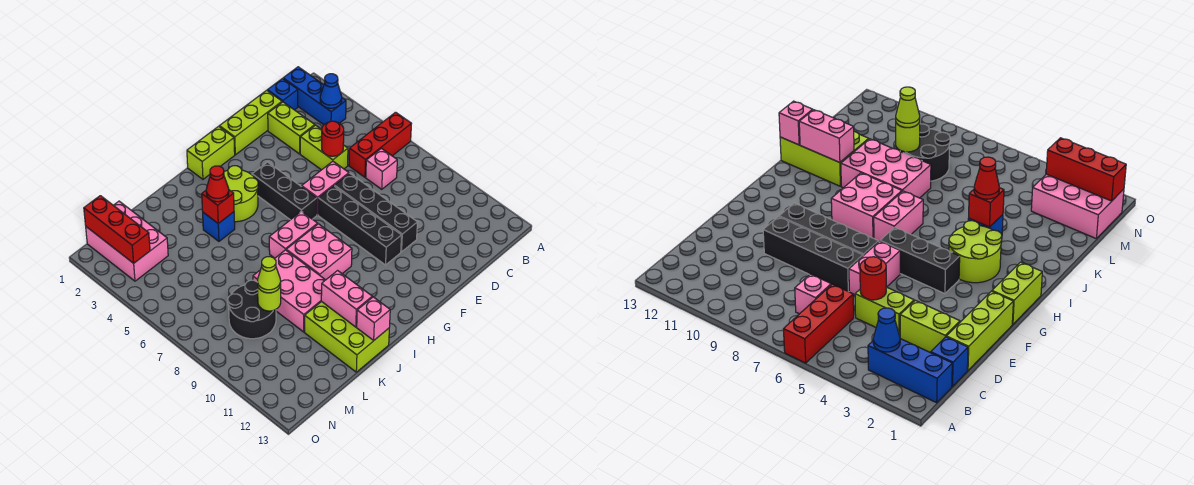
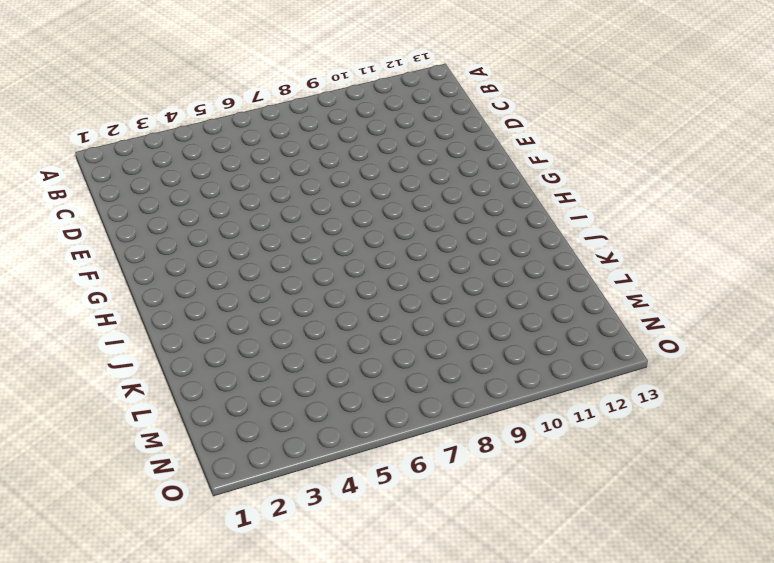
none -> red brick A6:C6 level 1
none -> blue brick B1:B3 level 1
none -> blue brick C1 level 1

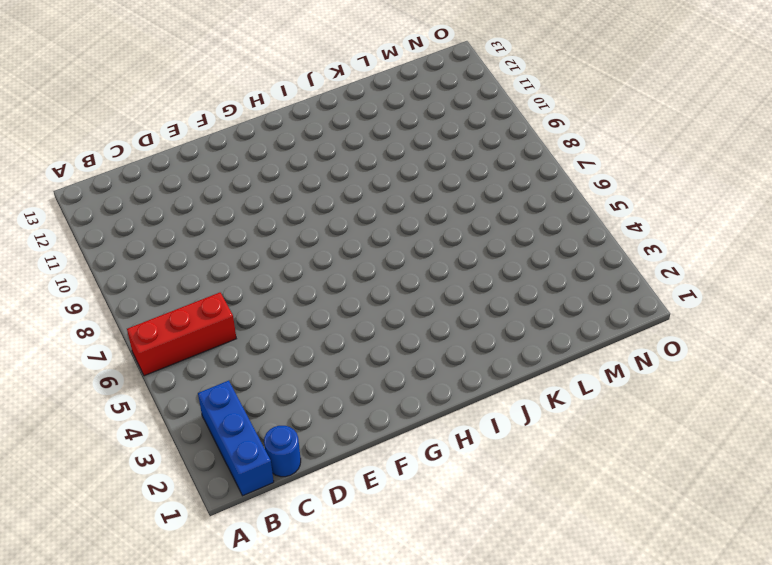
blue round brick C1 level 1 -> blue brick C1 level 1
none -> pink brick C7 level 1
none -> lime brick D1:F1 level 1
none -> lime brick D2:D3 level 1

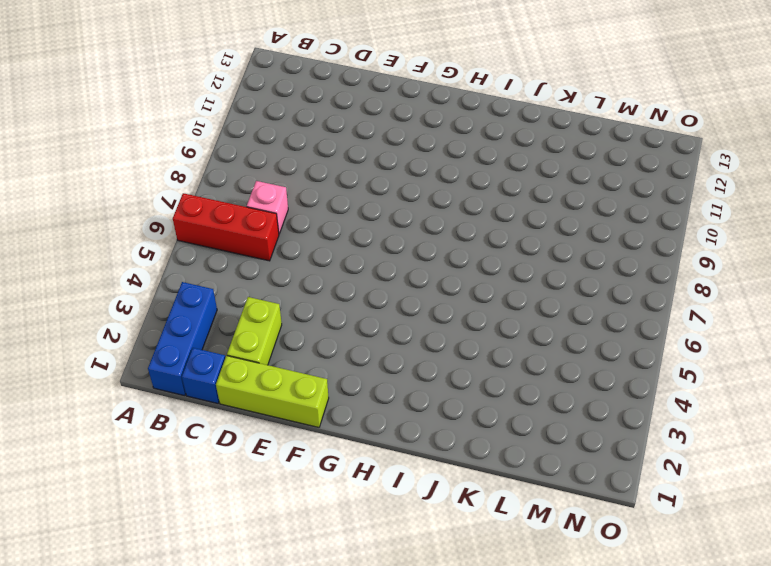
none -> lime brick D4:D5 level 1
none -> pink brick E6:F6 level 1
none -> black brick E7:E10 level 1

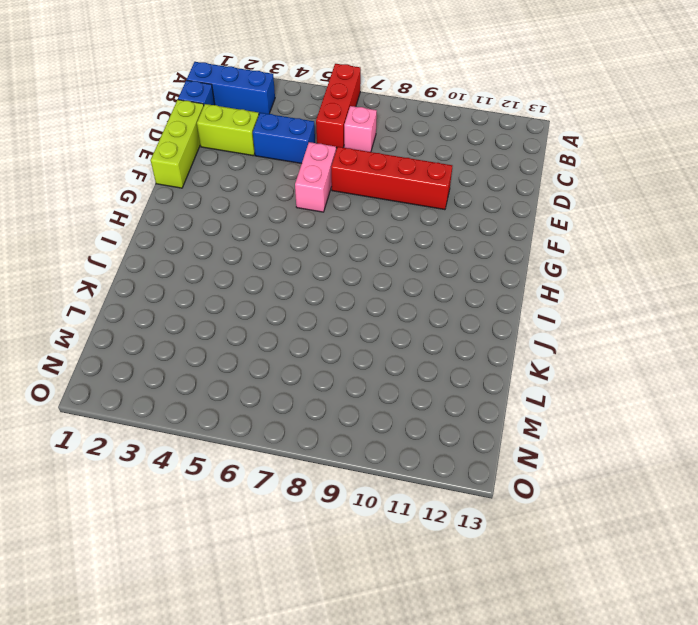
blue brick D4:D5 level 1 -> lime brick D4:D5 level 1
red brick E7:E10 level 1 -> black brick E7:E10 level 1
none -> black brick F7:F10 level 1
none -> lime brick G1:H1 level 1
none -> black brick G4:G6 level 1

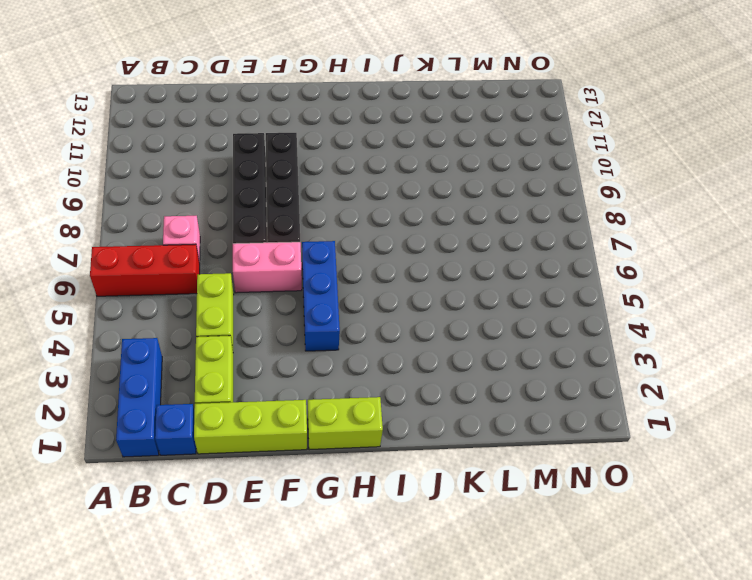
blue brick G4:G6 level 1 -> black brick G4:G6 level 1
none -> lime round brick H3:I4 level 1
none -> pink brick H7:I7 level 1
none -> pink brick H8:I9 level 1

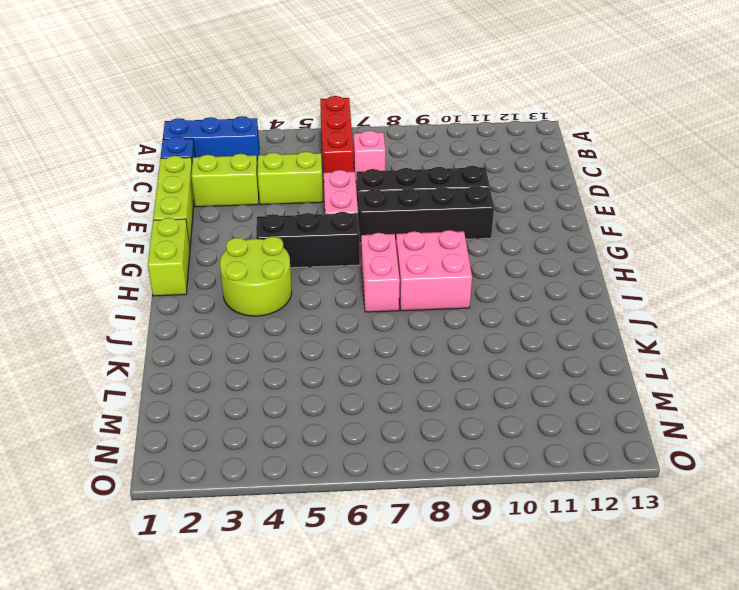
none -> blue brick J4 level 1
none -> pink brick J8:K10 level 1
none -> lime brick J11:K13 level 1

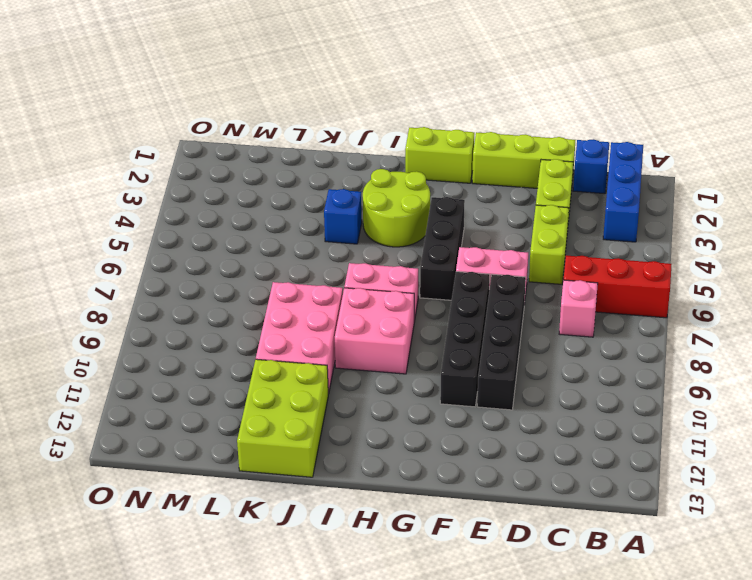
none -> black round brick L8:M9 level 1
none -> pink brick M1:N3 level 1
none -> blue cone B3 level 2

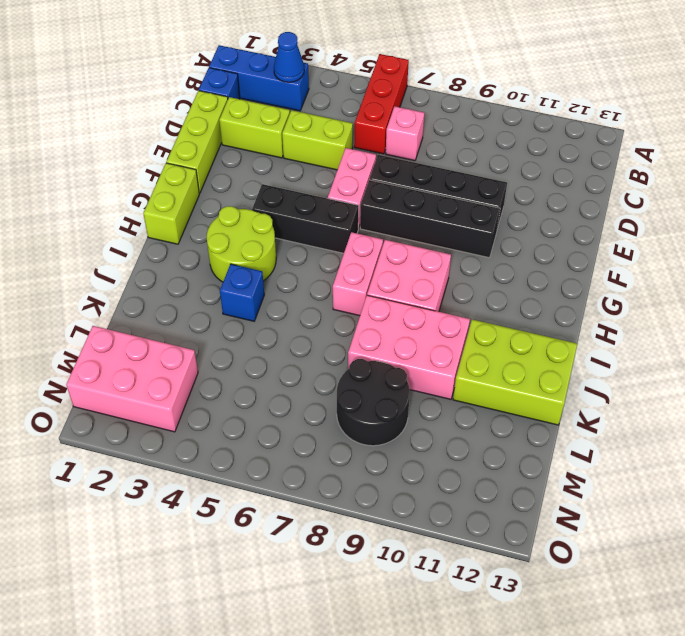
none -> red round brick D5 level 2
none -> red brick J4 level 2
none -> pink brick J11:J12 level 2

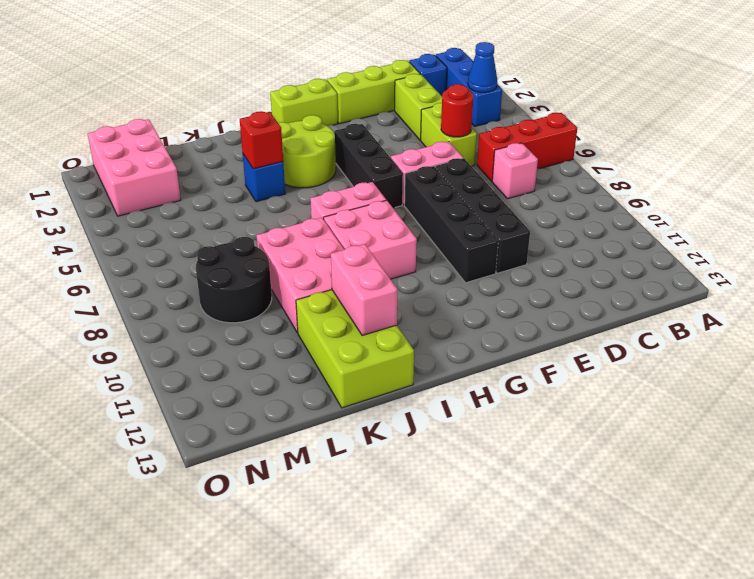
none -> pink brick J13 level 2
none -> lime round brick L9 level 2
none -> red brick N1:N3 level 2

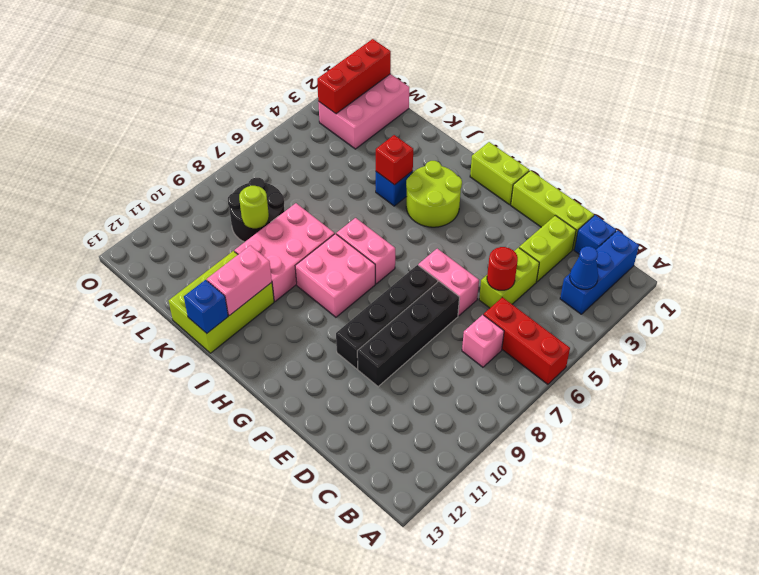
blue brick J13 level 2 -> pink brick J13 level 2
none -> black brick G4:G6 level 1
none -> red cone J4 level 3
none -> lime cone L9 level 3

